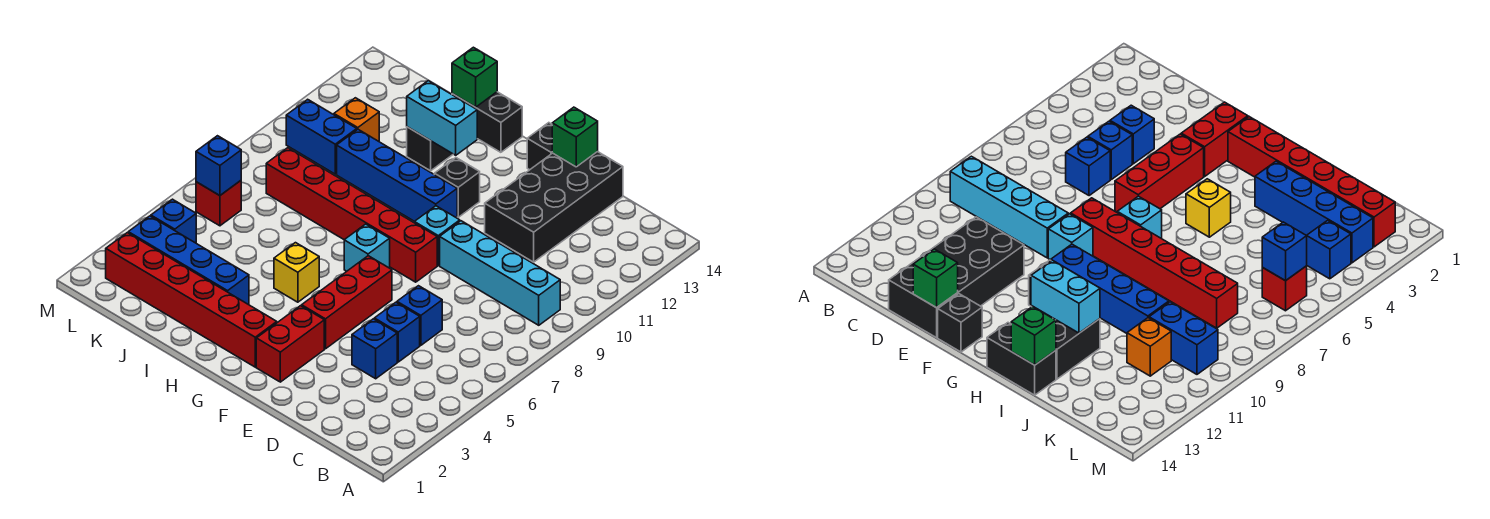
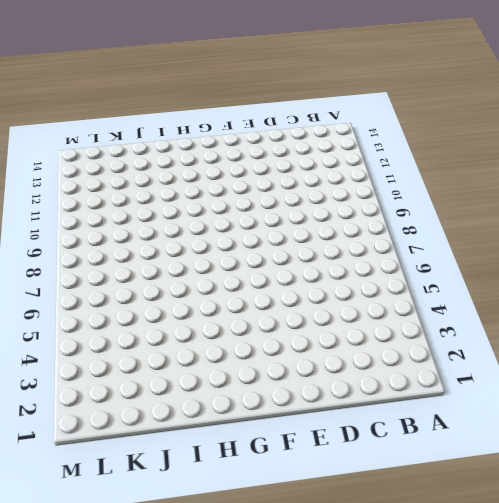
none -> cyan brick B9:E9 level 1
none -> blue brick D4 level 1
none -> blue brick D5 level 1

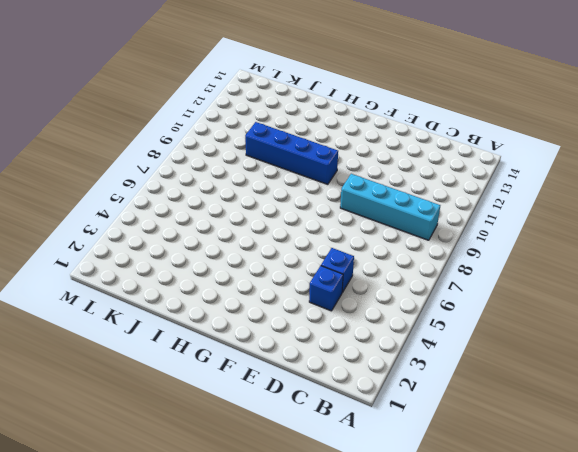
none -> blue brick D6 level 1
none -> black brick D11:E14 level 1
none -> red brick F2:F3 level 1

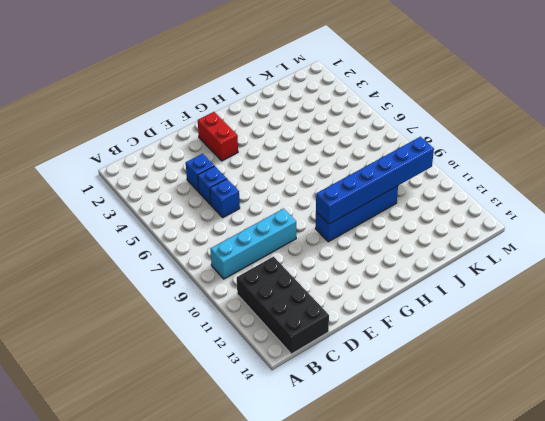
black brick B11:C14 level 1 -> black brick D11:E14 level 1
blue brick G10:L10 level 2 -> none
none -> red brick F4:F6 level 1
none -> red brick F8:K8 level 1
none -> cyan brick F9 level 1

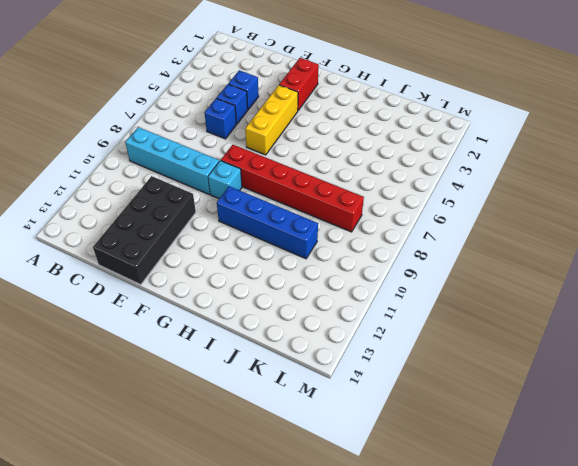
yellow brick F4:F6 level 1 -> red brick F4:F6 level 1
none -> black brick F14 level 1
none -> red brick G2:L2 level 1
none -> cyan brick G7 level 1

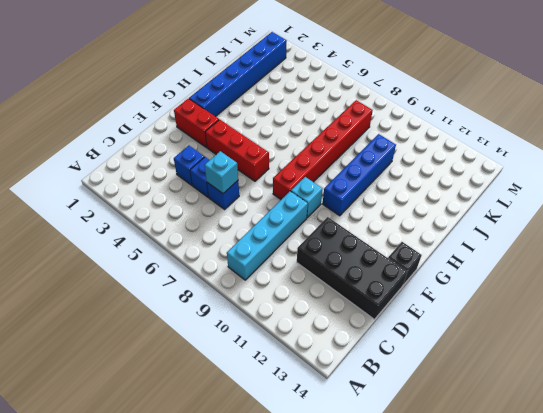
cyan brick D6 level 2 -> cyan brick G7 level 1
blue brick G2:L2 level 1 -> red brick G2:L2 level 1
none -> black brick G11 level 1
none -> yellow brick H5 level 1
none -> black brick H14:I14 level 1

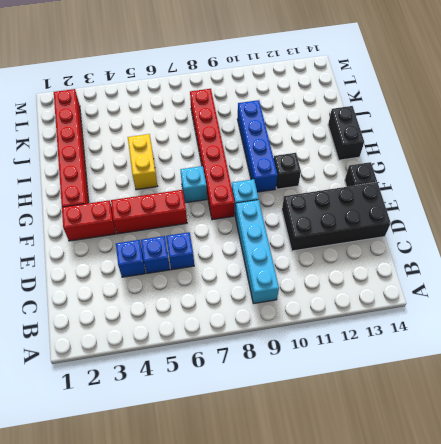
yellow brick H5:I5 level 1 -> yellow brick H5 level 1
none -> blue brick I3:L3 level 1
none -> black brick I12:I13 level 1
none -> blue brick K10:L10 level 1

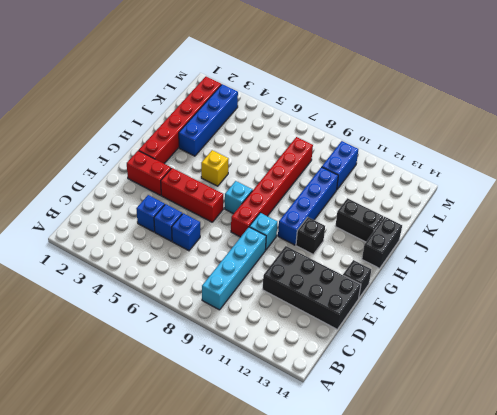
none -> orange brick K11 level 1
none -> blue brick L4 level 1
none -> red brick L6 level 1

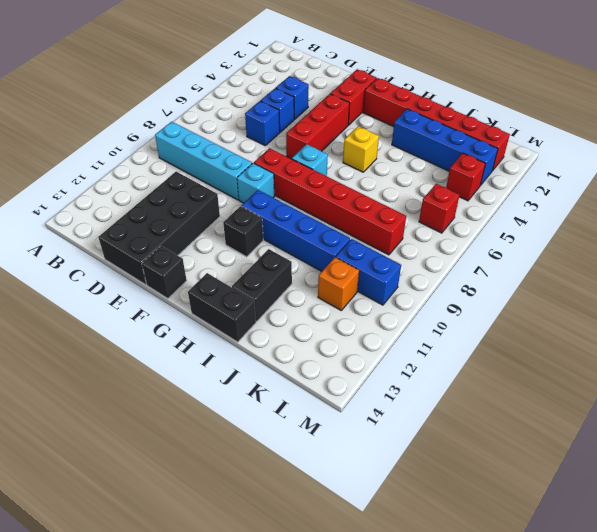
red brick L4 level 1 -> blue brick L4 level 1
none -> green brick E14 level 2
none -> cyan brick H12:I12 level 2
none -> green brick I14 level 2

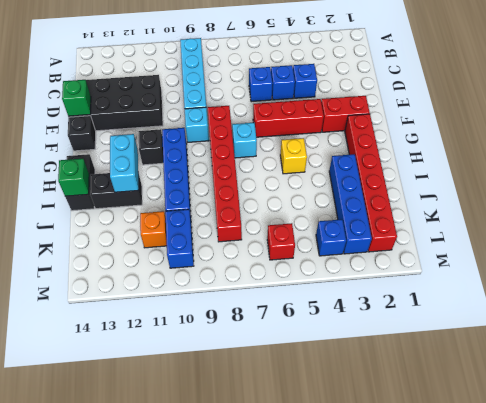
none -> blue brick L6 level 2

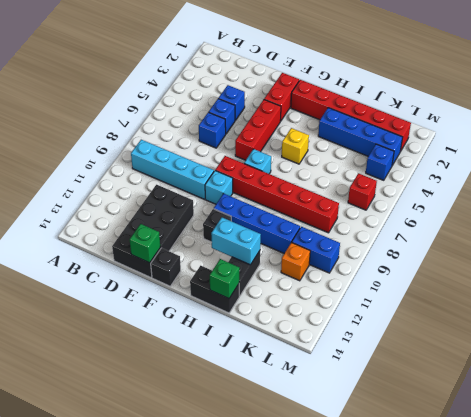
none -> blue brick L6 level 2

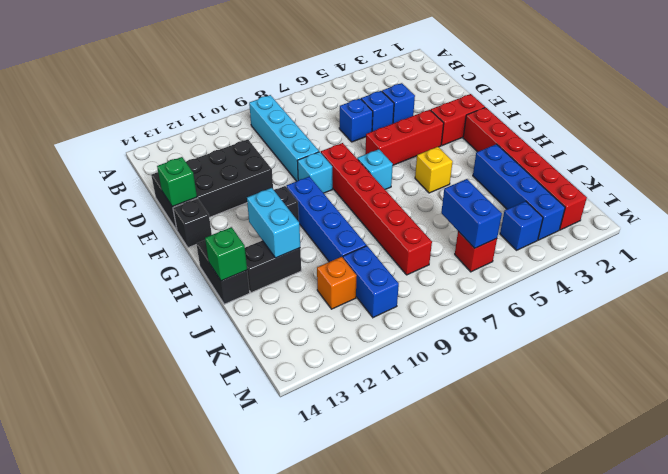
blue brick K6:L6 level 2 -> blue brick L6 level 2

